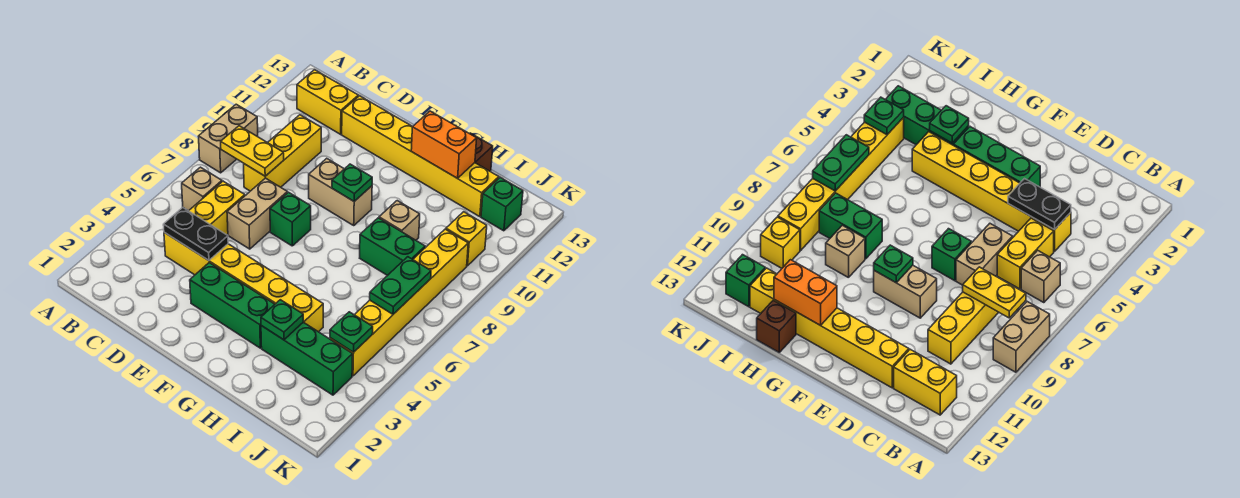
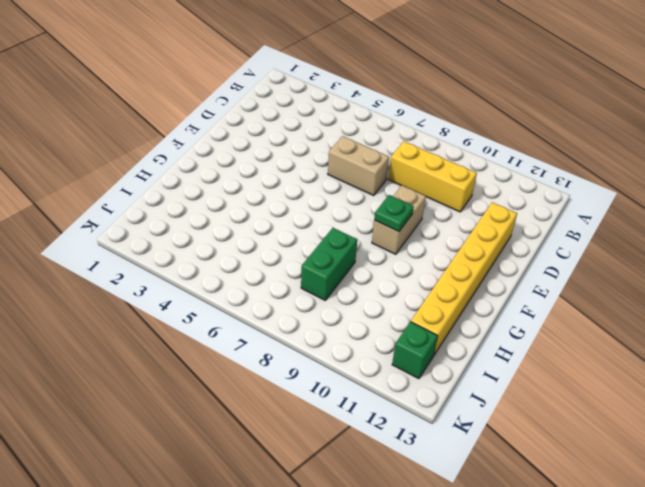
none -> tan brick A8:A9 level 1
none -> tan brick B6 level 1
none -> yellow brick B12:C12 level 1

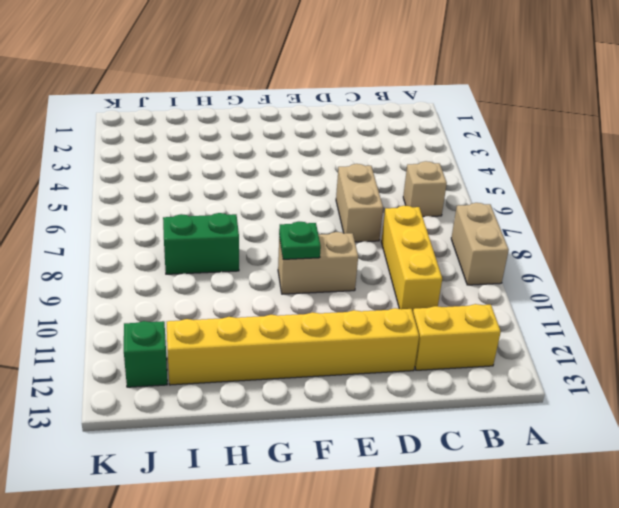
none -> yellow brick C4:H4 level 1
none -> yellow brick C5:C6 level 1
none -> green brick E3:G3 level 1

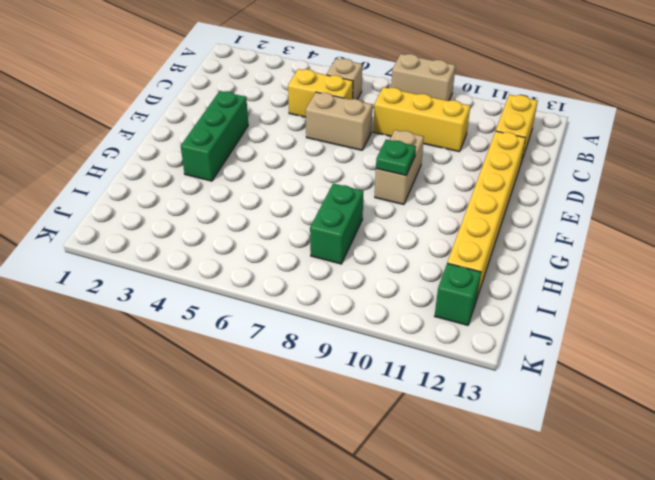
none -> yellow brick C4:H4 level 1
none -> green brick E7 level 1
none -> green brick H3:J3 level 1

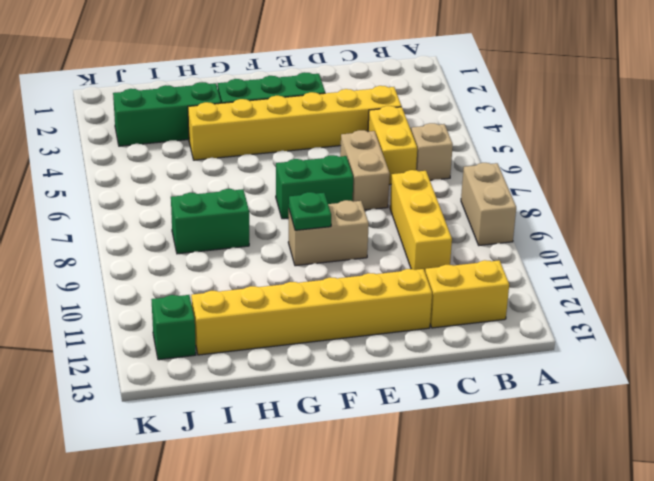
green brick E7:F7 level 1 -> green brick E7 level 1
none -> tan brick H9 level 1
none -> brown brick H13 level 1
none -> yellow brick J4:J9 level 1

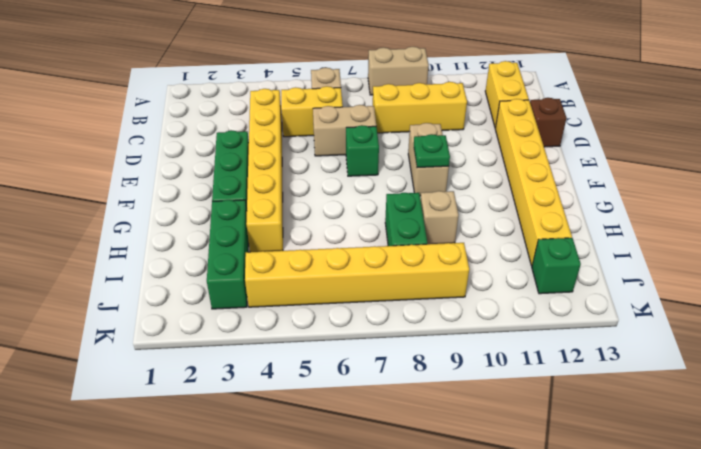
brown brick D13 level 1 -> brown brick H13 level 1
none -> yellow brick J10 level 1
none -> yellow plate B8:C8 level 2
none -> black plate C4:D4 level 2

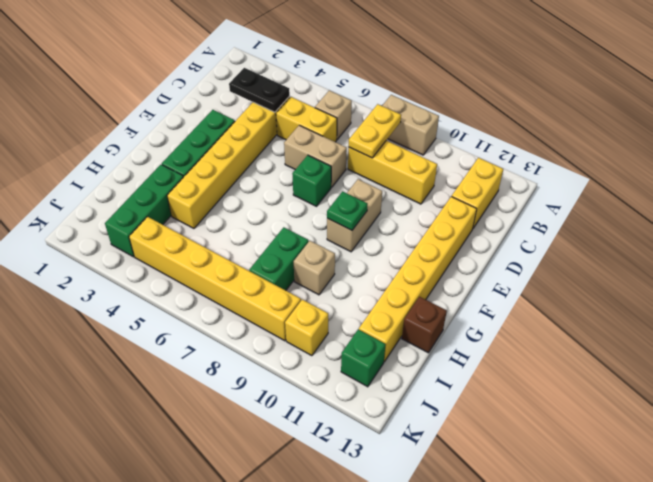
black plate C3:C4 level 2 -> black plate C4:D4 level 2
none -> orange brick G12:H12 level 2
none -> green plate H3 level 2
none -> green plate J4 level 2

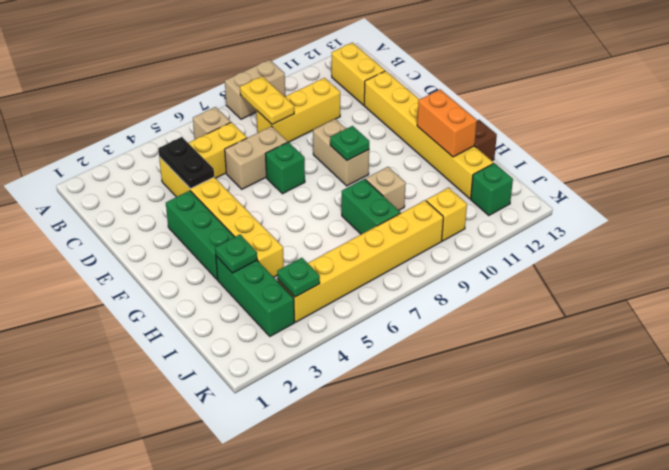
none -> green plate J6:J7 level 2

